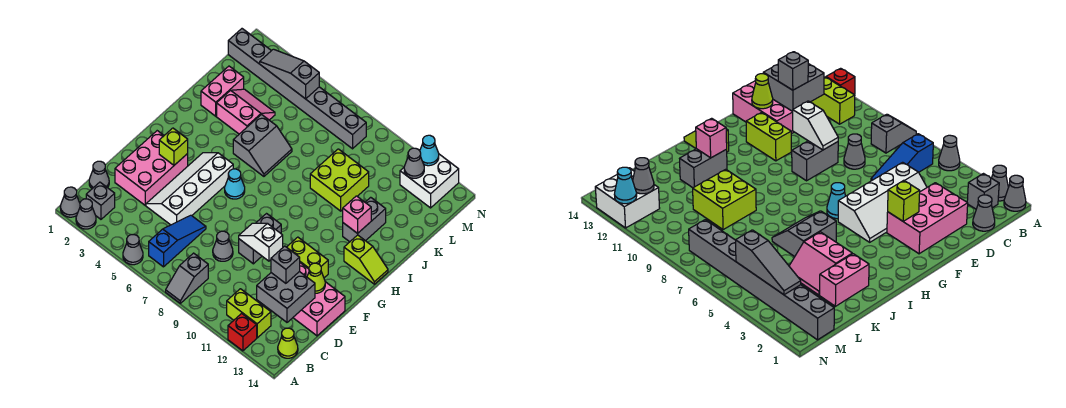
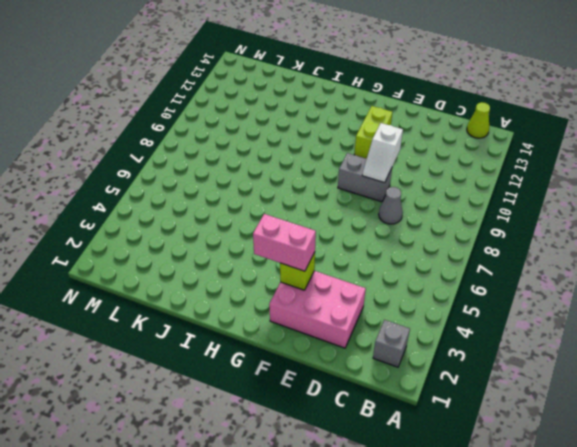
pink brick F3:G3 level 3 -> pink brick J2:K2 level 1
none -> grey cone A1 level 1
none -> grey cone A2 level 1
none -> grey cone A5 level 1
none -> grey slope A8:B8 level 1 top B

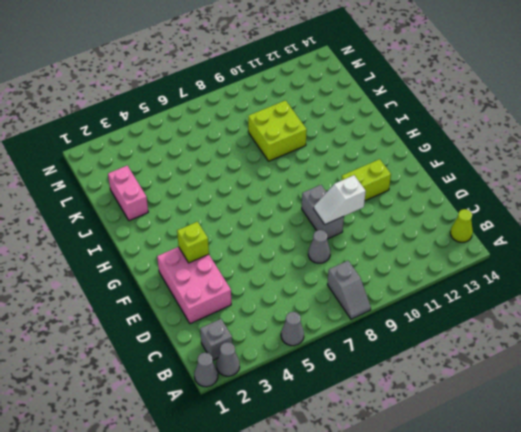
none -> red brick A12 level 1
none -> blue slope B6:D6 level 1 top B
none -> lime brick B11:B12 level 1
none -> grey cone C1 level 1

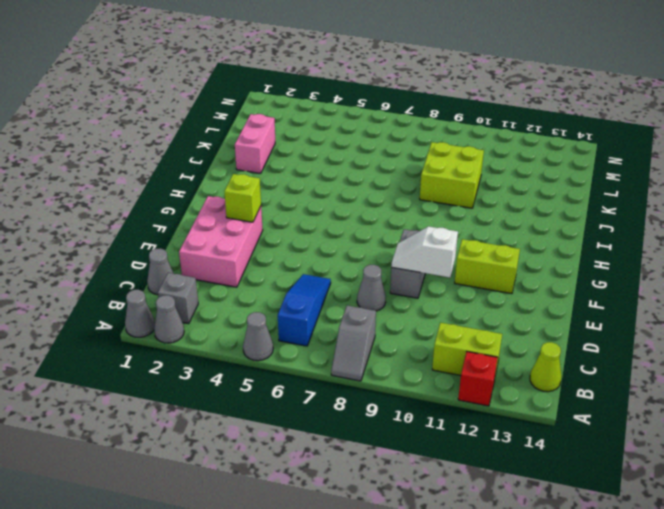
none -> white slope D4:G5 level 1 top 5
none -> pink brick D12:E14 level 1
none -> cyan cone G6 level 1
none -> lime slope H13:H14 level 1 top 13

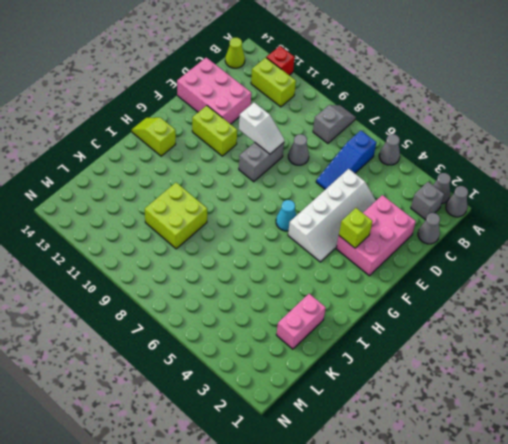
none -> grey slope I5:J6 level 1 top 5
none -> grey brick I12:J12 level 1
none -> pink slope J3:K4 level 1 top J
none -> grey brick M1:M8 level 1

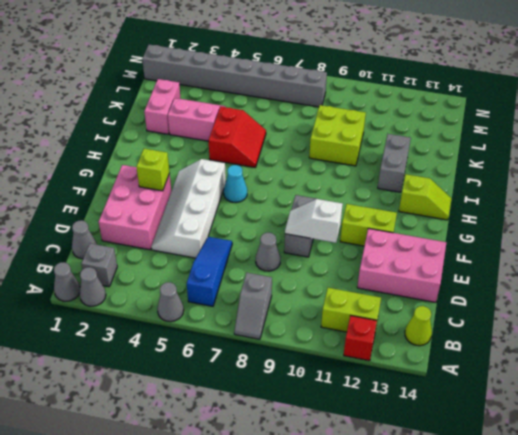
red slope I5:J6 level 1 top 5 -> grey slope I5:J6 level 1 top 5
none -> white brick M12:N13 level 1
none -> grey brick C12:D13 level 2
none -> lime cone E13 level 2
none -> pink brick I12 level 2

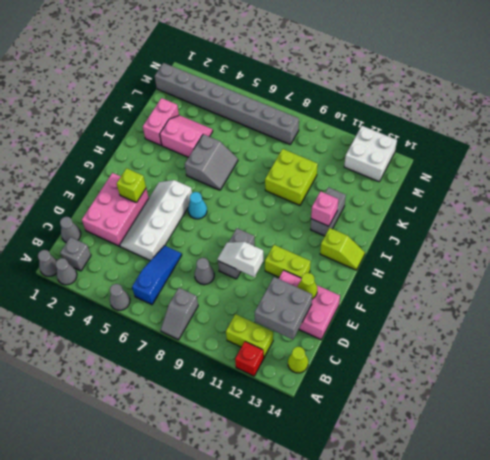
none -> grey slope M3:M5 level 2 top 5
none -> grey cone M12 level 2
none -> cyan cone N12 level 2
none -> grey brick D12 level 3

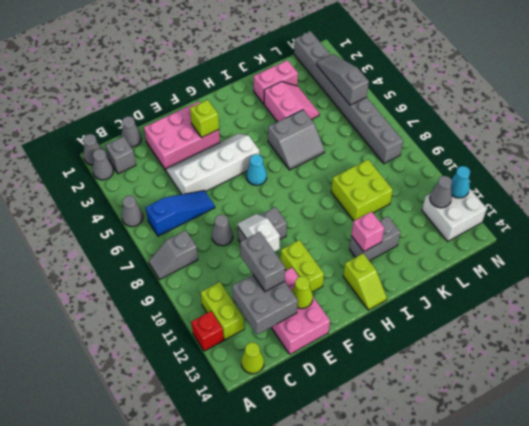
grey brick D11:D12 level 3 -> grey brick D12 level 3

